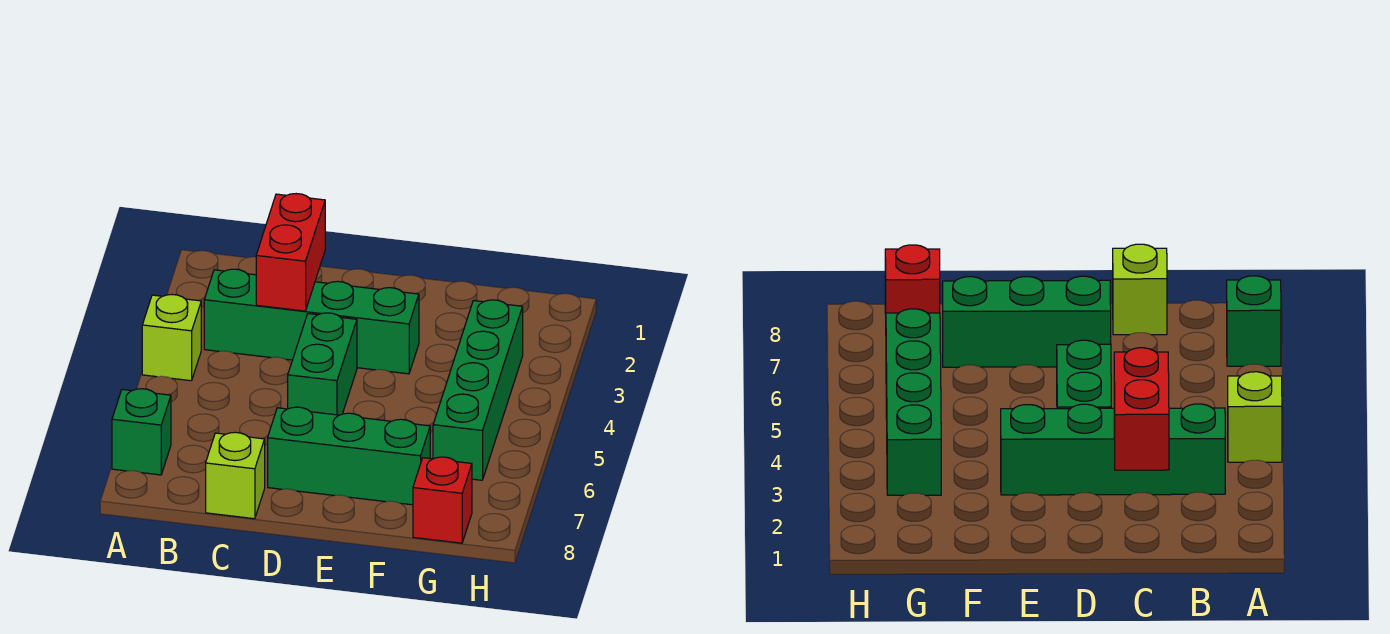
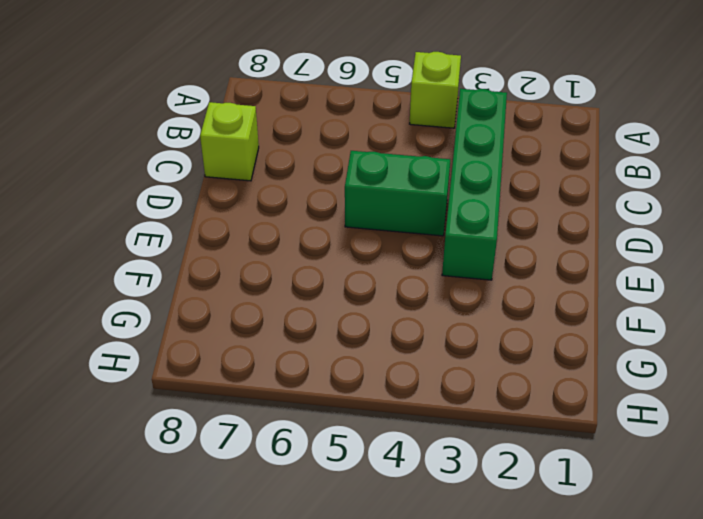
none -> green brick A7 level 1
none -> green brick D7:F7 level 1

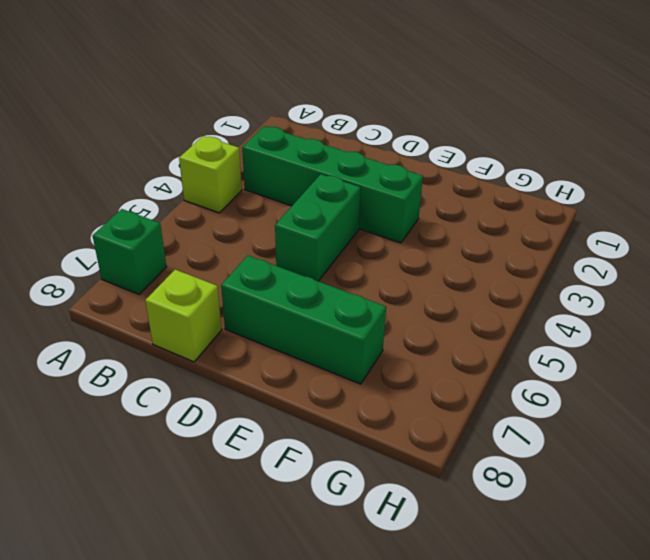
none -> green brick G3:G6 level 1
none -> red brick G8 level 1

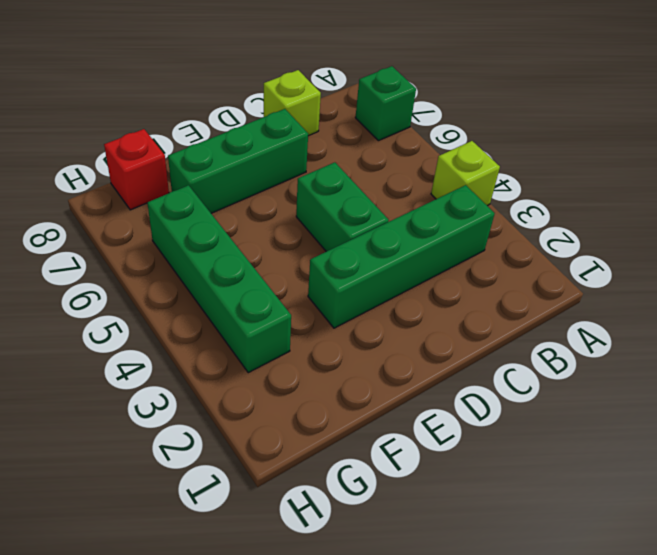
none -> red brick C2:C3 level 2

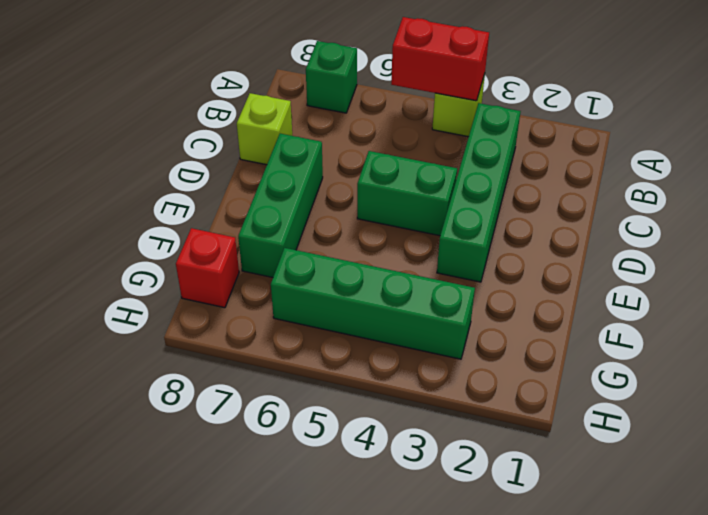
red brick A4:A5 level 2 -> red brick C2:C3 level 2

